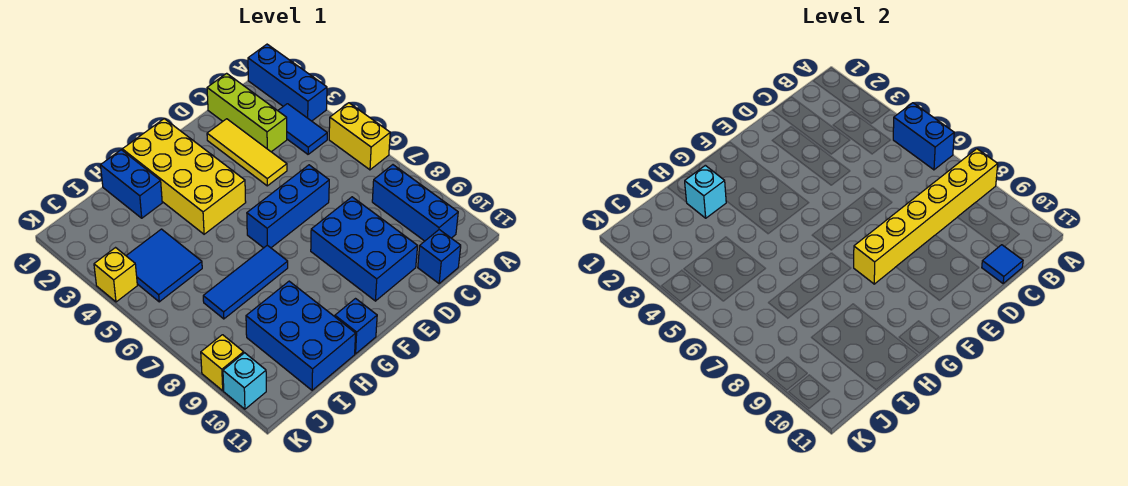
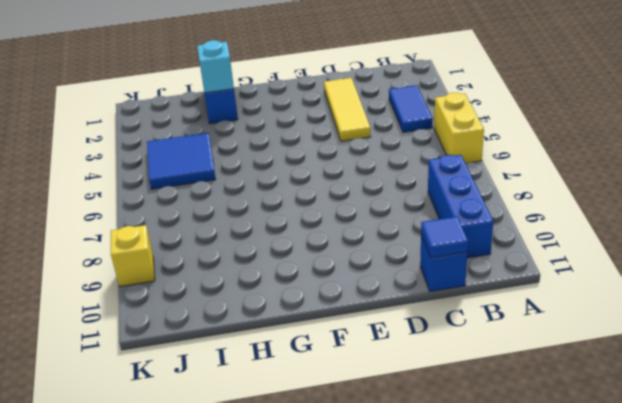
none -> blue brick A1:A3 level 1
none -> lime brick C1:C3 level 1
none -> blue brick D6:F6 level 1

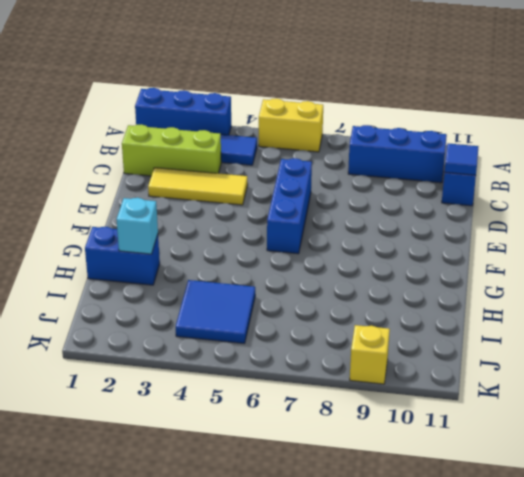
none -> blue brick D8:E10 level 1
none -> yellow brick F1:G4 level 1
none -> blue tile G7:I7 level 1

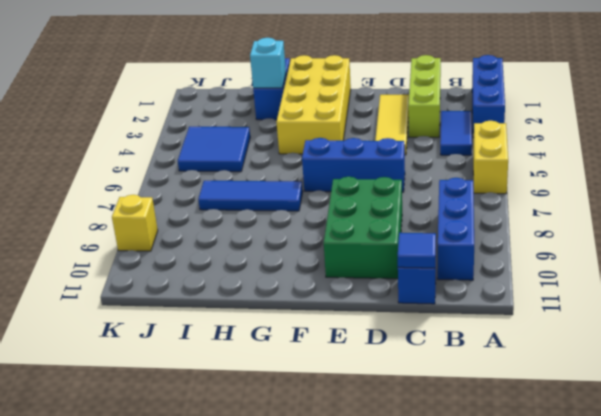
green brick D8:E10 level 1 -> blue brick D8:E10 level 1
none -> blue brick G11 level 1
none -> blue brick H9:I11 level 1
none -> yellow brick K4 level 1

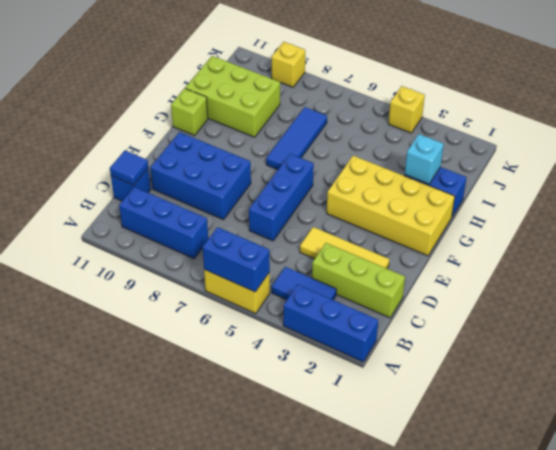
lime brick G11 level 1 -> blue brick G11 level 1
lime brick H9:I11 level 1 -> blue brick H9:I11 level 1
none -> blue tile I4:J5 level 1
none -> cyan brick K10 level 1
none -> yellow brick A8:F8 level 2

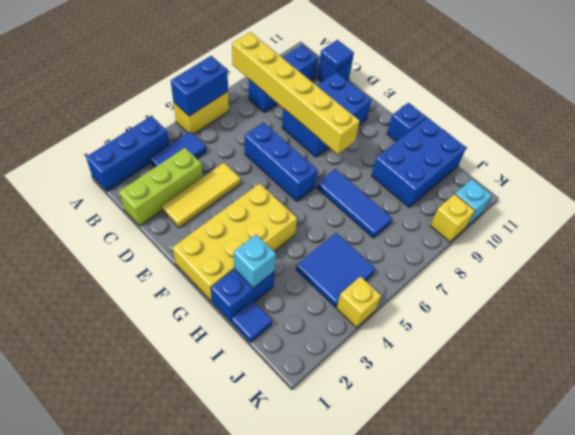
blue tile I1 level 1 -> none

